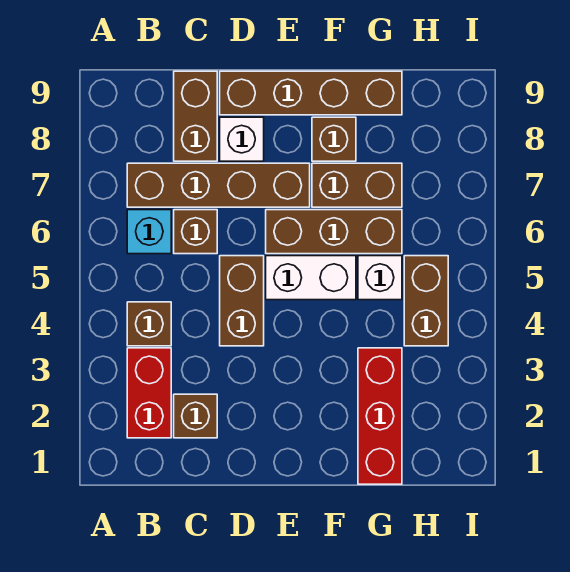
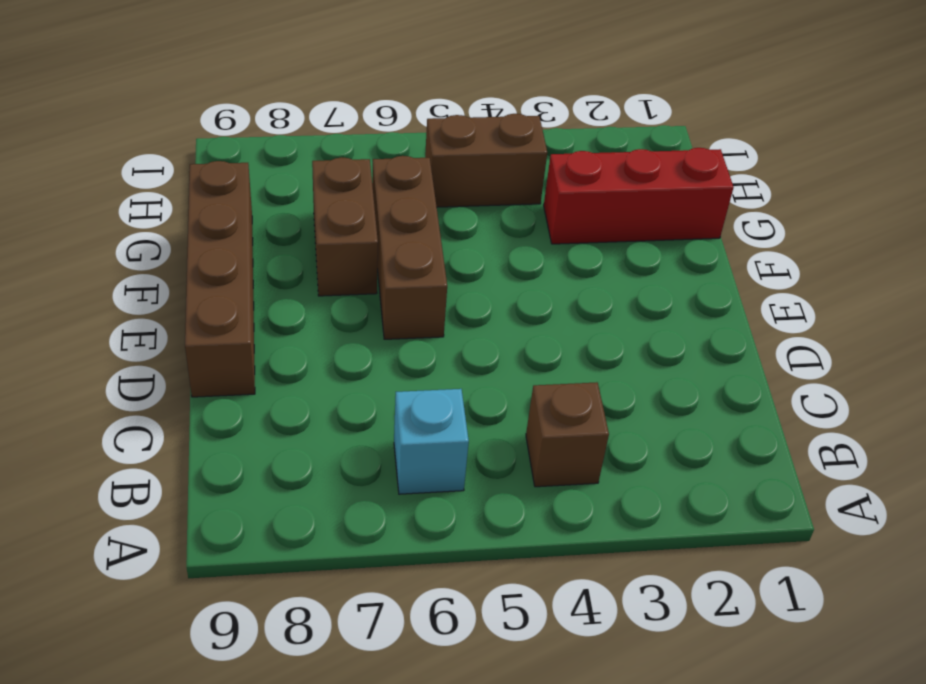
none -> red brick B2:B3 level 1
none -> brown brick B7:E7 level 1
none -> brown brick C2 level 1

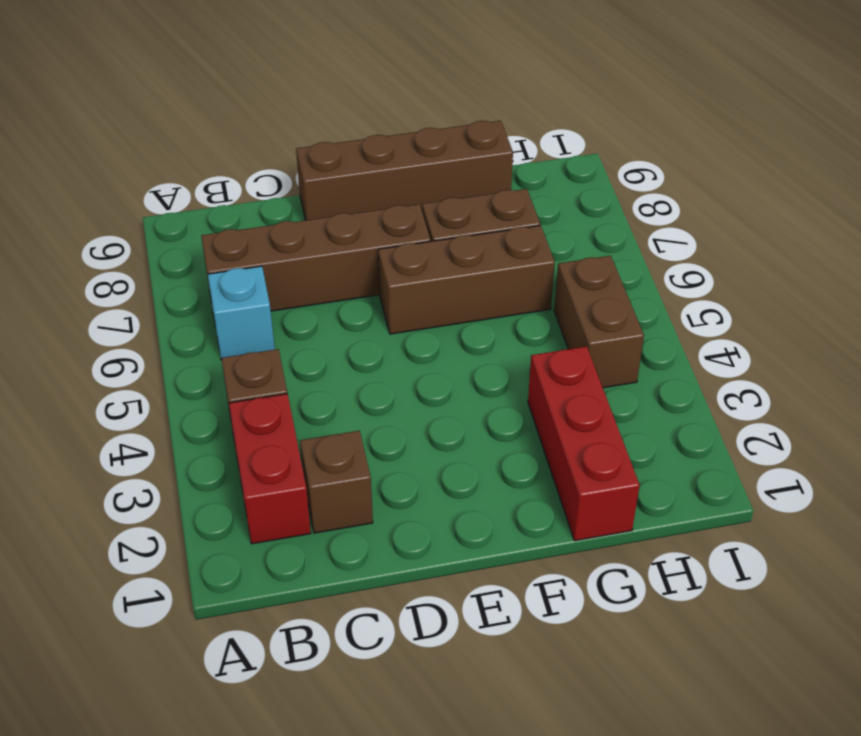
none -> brown brick C6 level 1
none -> brown brick C8:C9 level 1
none -> brown brick D4:D5 level 1

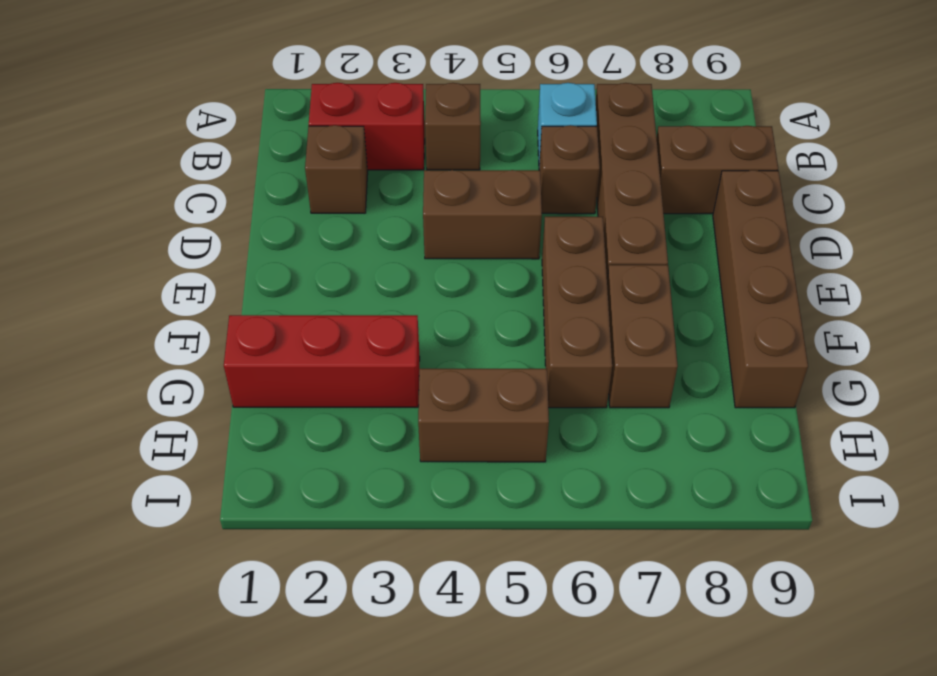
none -> white brick D8 level 1
none -> white brick E5:F5 level 1
none -> brown brick F8 level 1

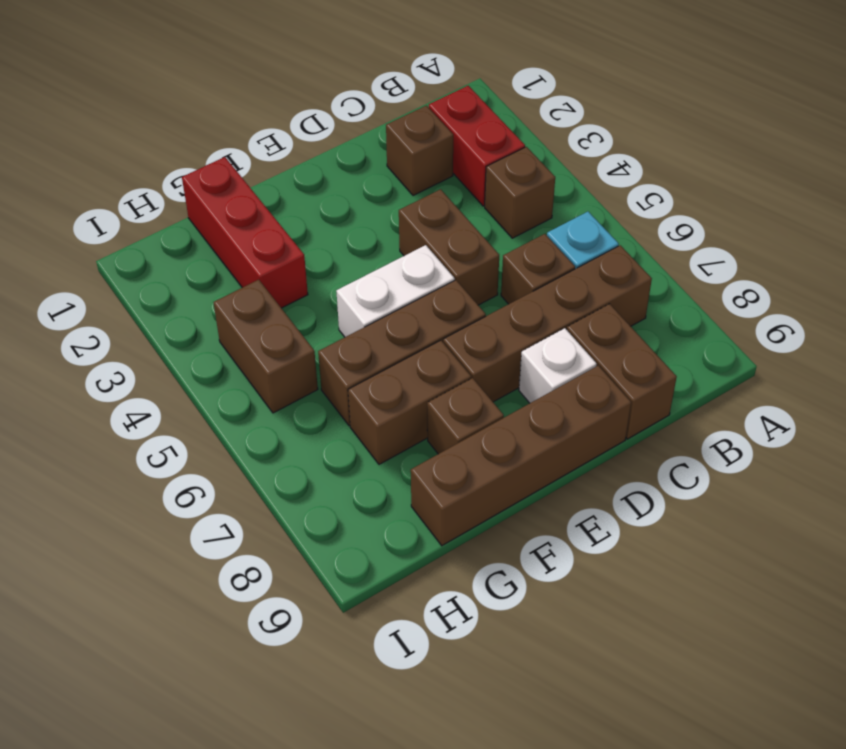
none -> white brick G5 level 1

